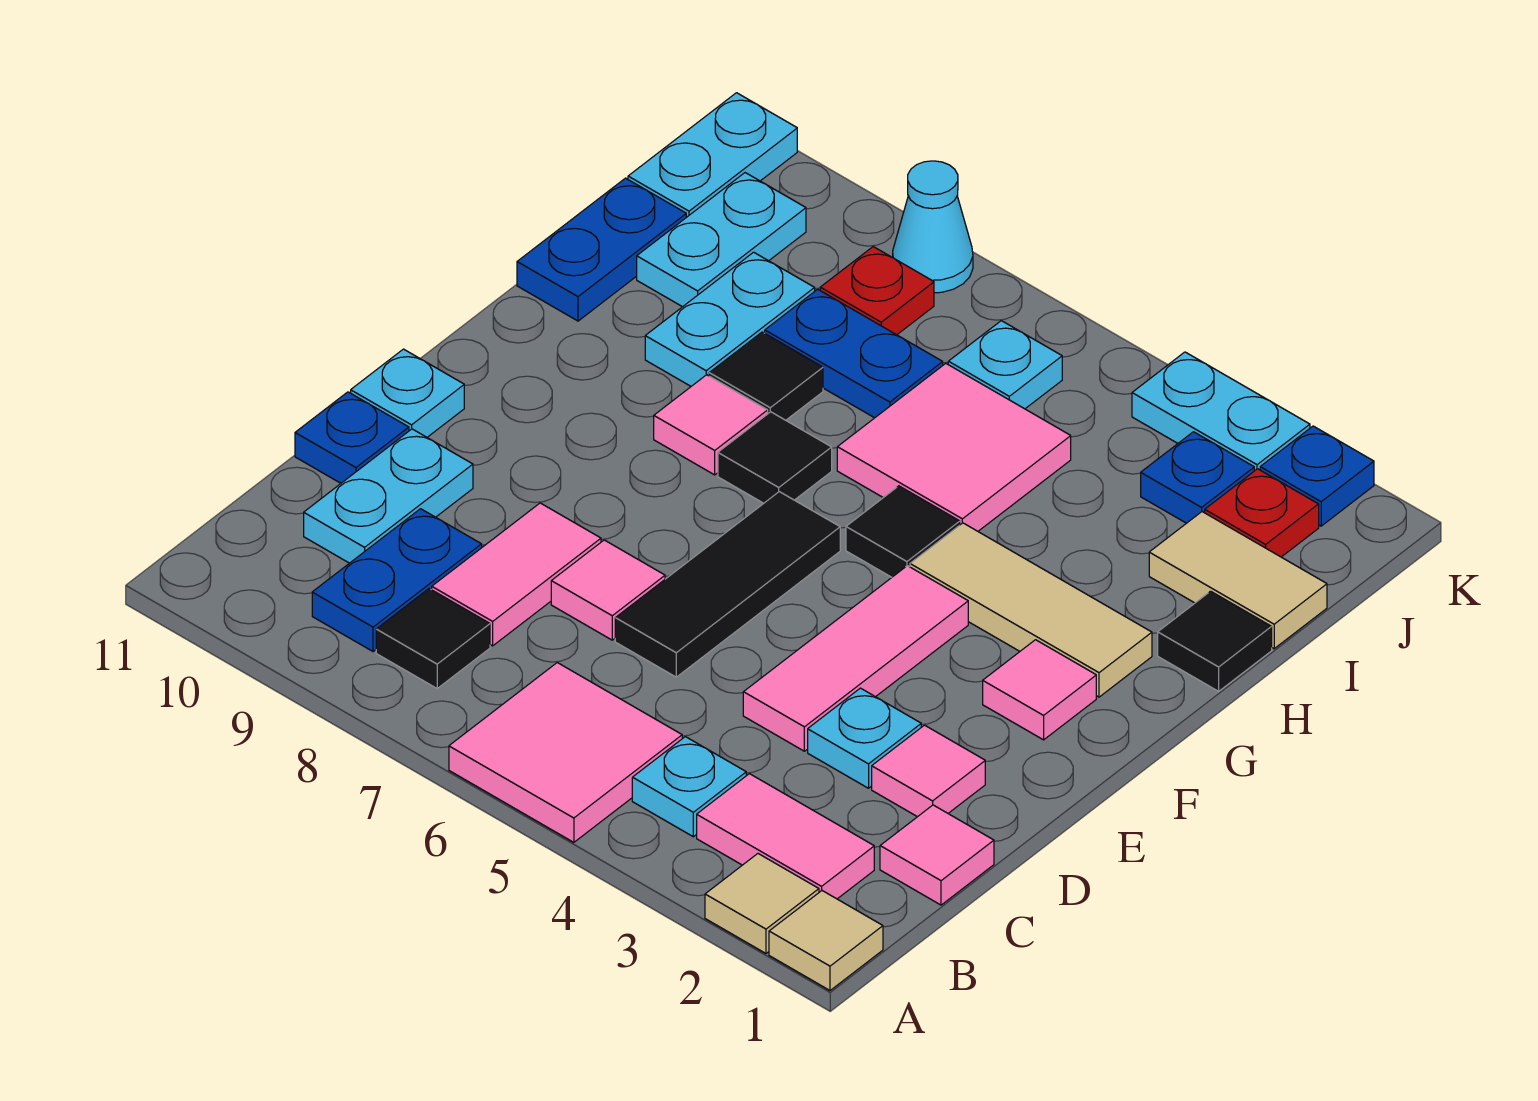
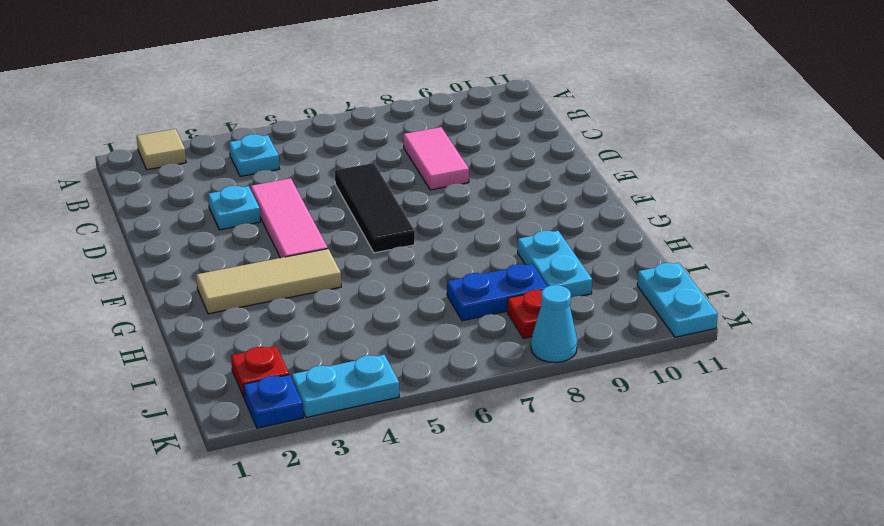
none -> tan tile A1 level 1
none -> pink tile A5:B6 level 1
none -> pink tile B2:B3 level 1
none -> black tile B8 level 1

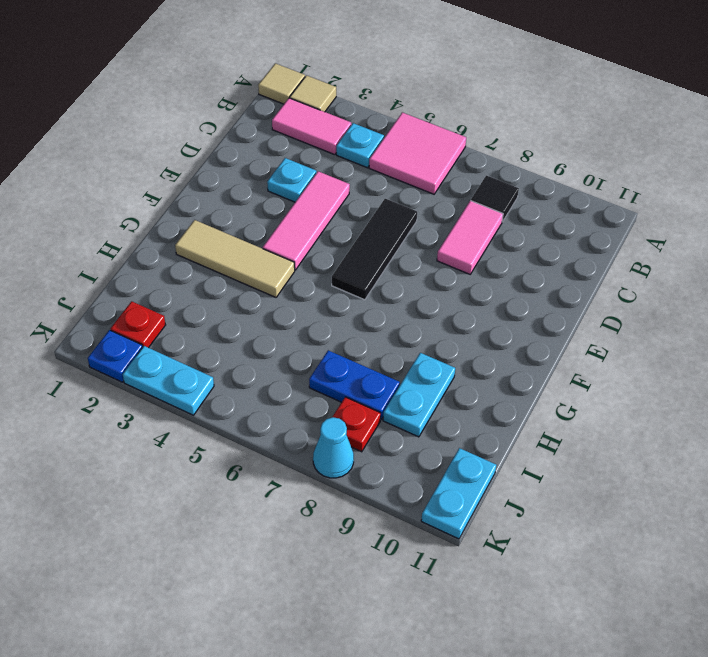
none -> blue plate B9:C9 level 1
none -> pink tile C1 level 1
none -> cyan plate C10:D10 level 1
none -> pink tile D2 level 1

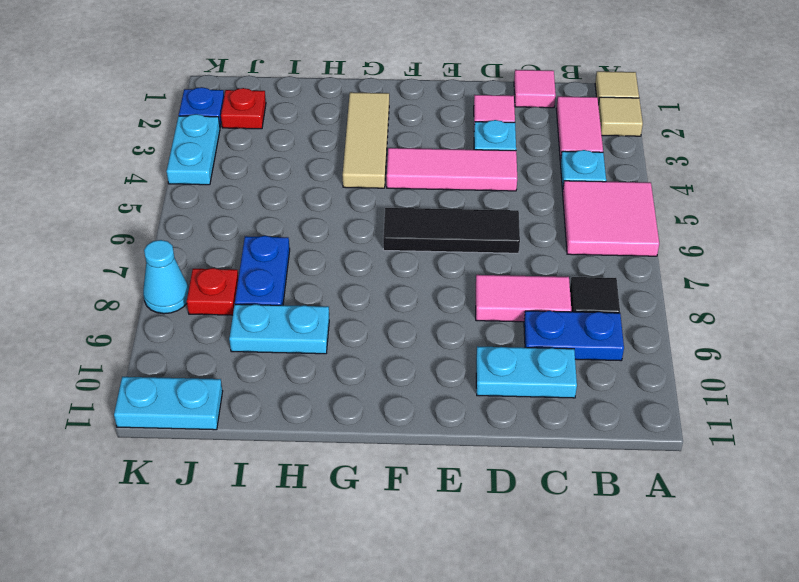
none -> pink tile D7 level 1
none -> blue plate D11 level 1
none -> cyan plate E11 level 1
none -> pink tile F2 level 1

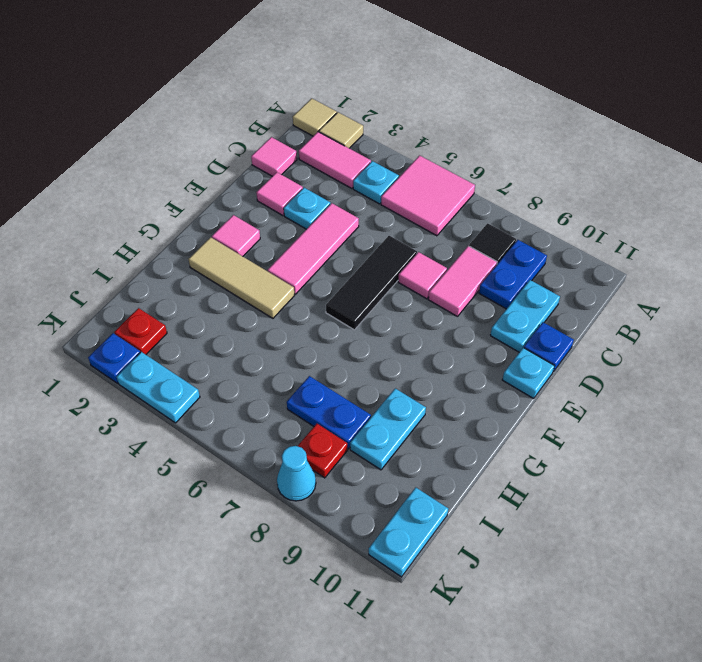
none -> black tile G5 level 1
none -> black tile G7 level 1
none -> pink tile G8 level 1
none -> black tile H1 level 1

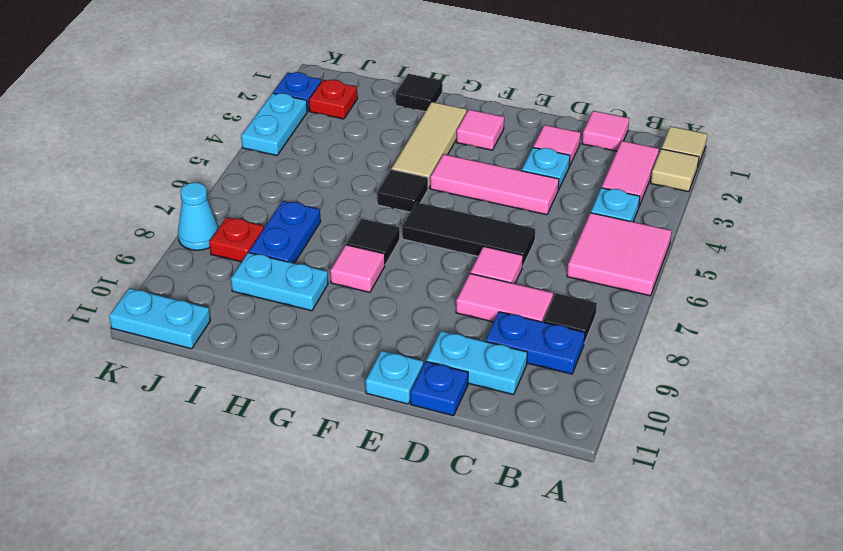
none -> pink tile H5:I6 level 1
none -> black tile H8 level 1
none -> blue plate H11:I11 level 1
none -> tan tile I1:I2 level 1

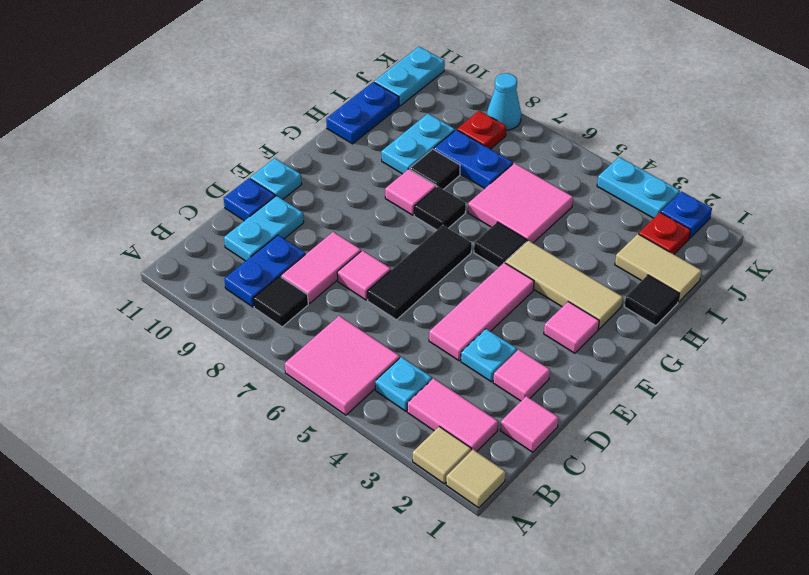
none -> cyan plate I10:J10 level 1
none -> blue plate J3 level 1
none -> cyan plate J6 level 1

